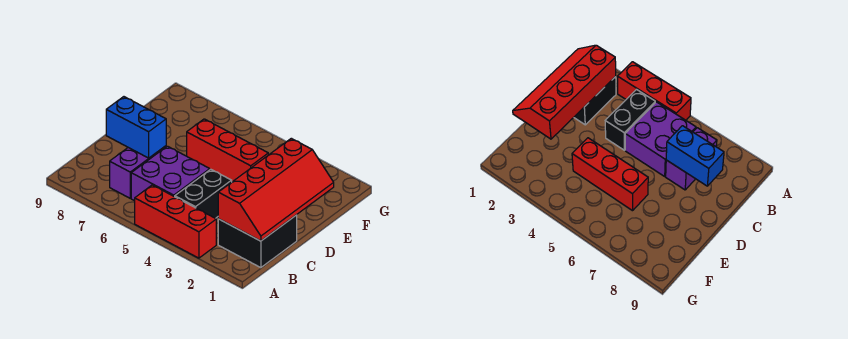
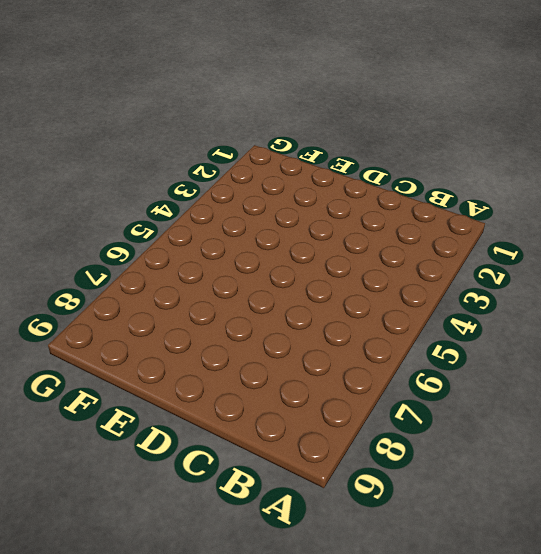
none -> red brick A3:A5 level 1
none -> black brick B1:C2 level 1

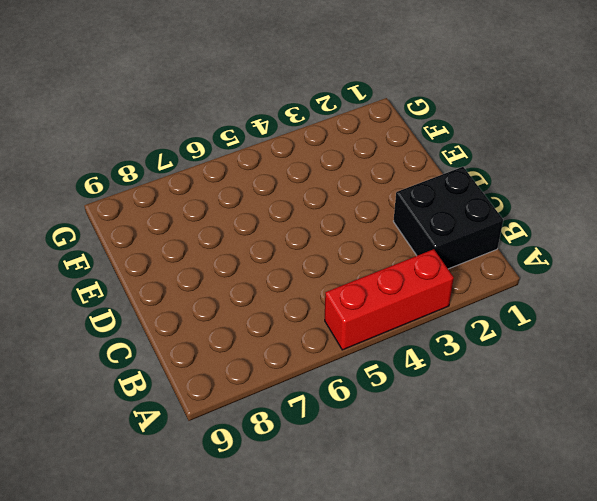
none -> black brick B4:C4 level 1
none -> purple brick B5:C6 level 1

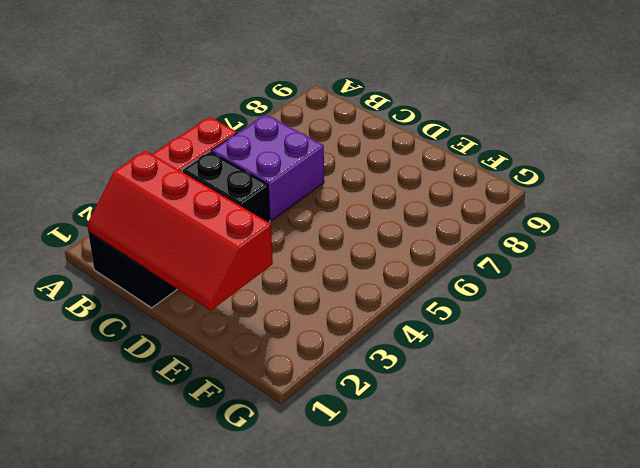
none -> purple brick B7:C7 level 1
none -> red brick E4:E6 level 1

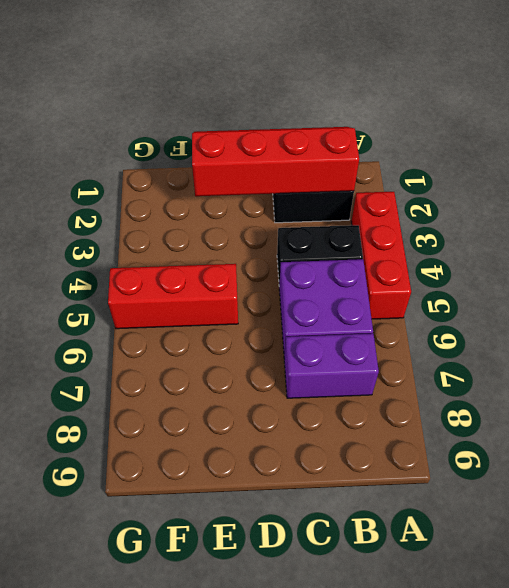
red brick E5:G5 level 1 -> red brick E4:E6 level 1
none -> blue brick C7:C8 level 2

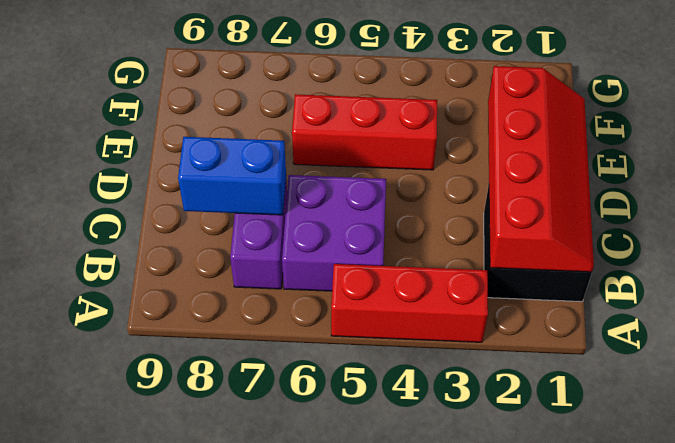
none -> black brick B4:C4 level 1

